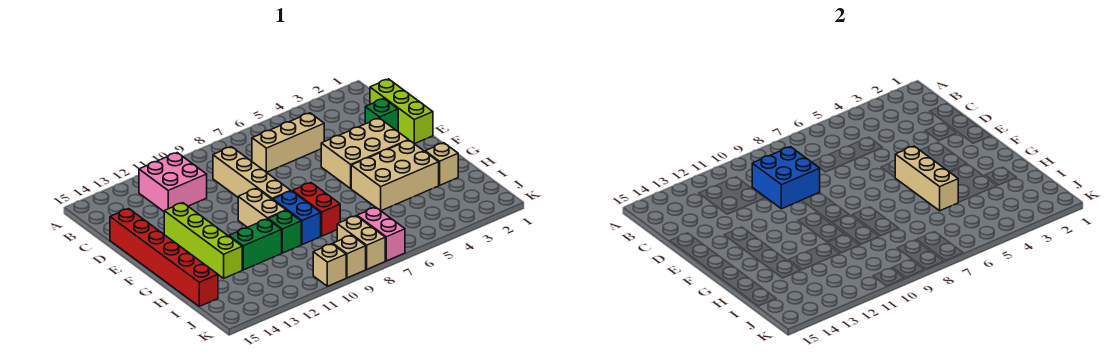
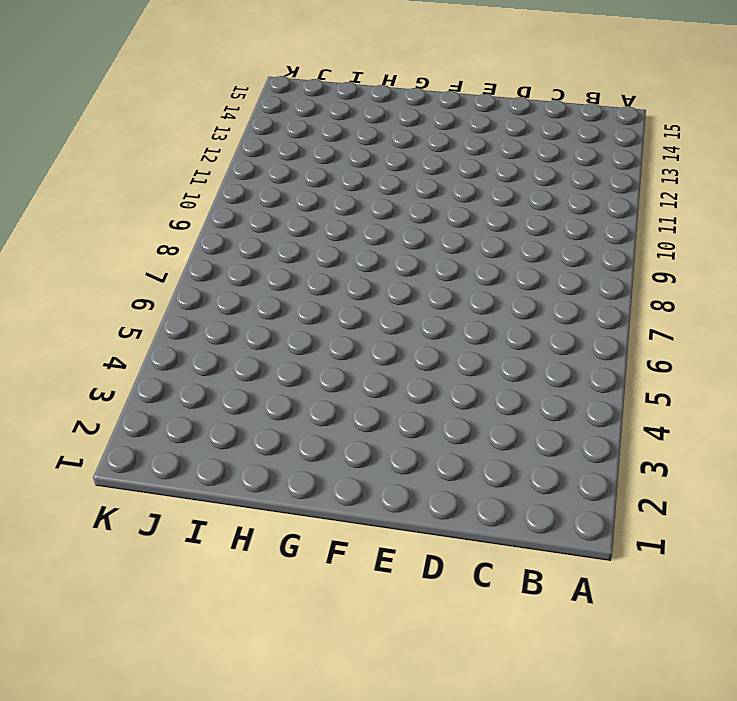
none -> pink brick B11:C12 level 1
none -> lime brick C1:E1 level 1
none -> tan brick C5:C7 level 1

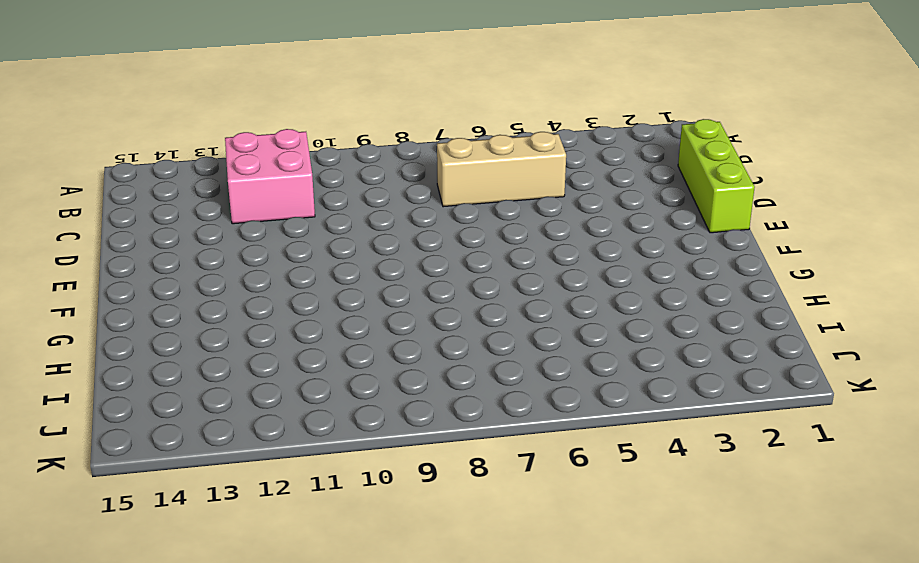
none -> tan brick C9:F9 level 1
none -> green brick D2 level 1
none -> red brick D15:I15 level 1

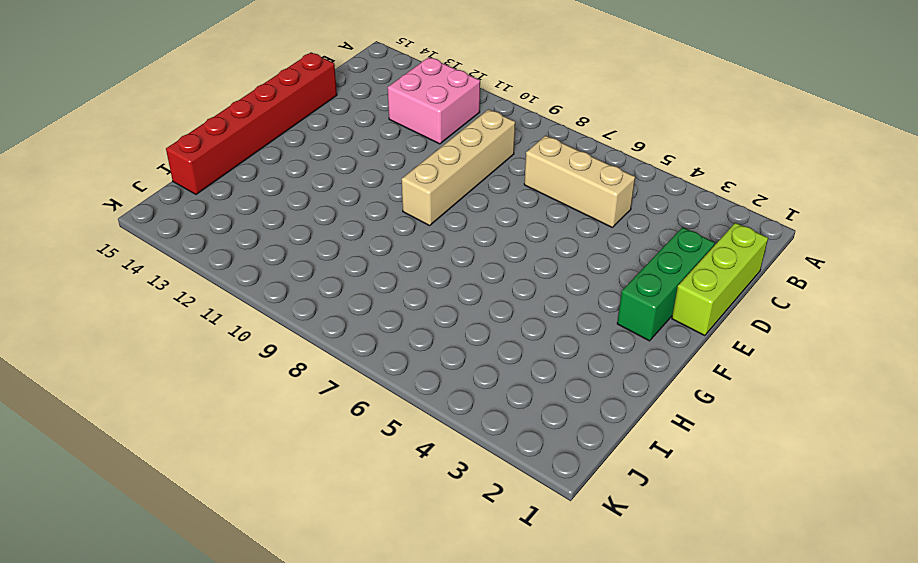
green brick D2:F2 level 1 -> green brick D2 level 1
none -> tan brick E3:F5 level 1
none -> lime brick E13:H13 level 1
none -> tan brick F10:G10 level 1

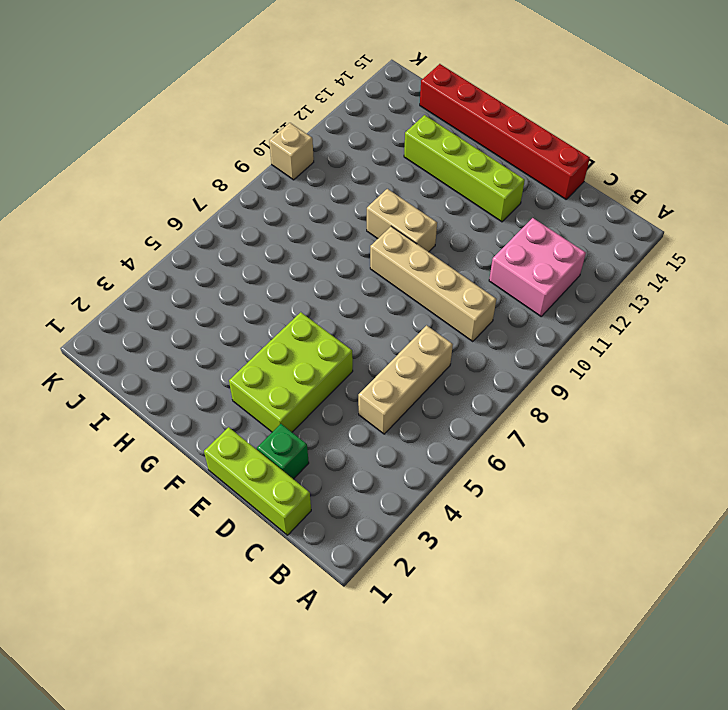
lime brick E3:F5 level 1 -> tan brick E3:F5 level 1
none -> tan brick G3:H5 level 1
none -> red brick G8:H8 level 1
none -> blue brick G9:H9 level 1

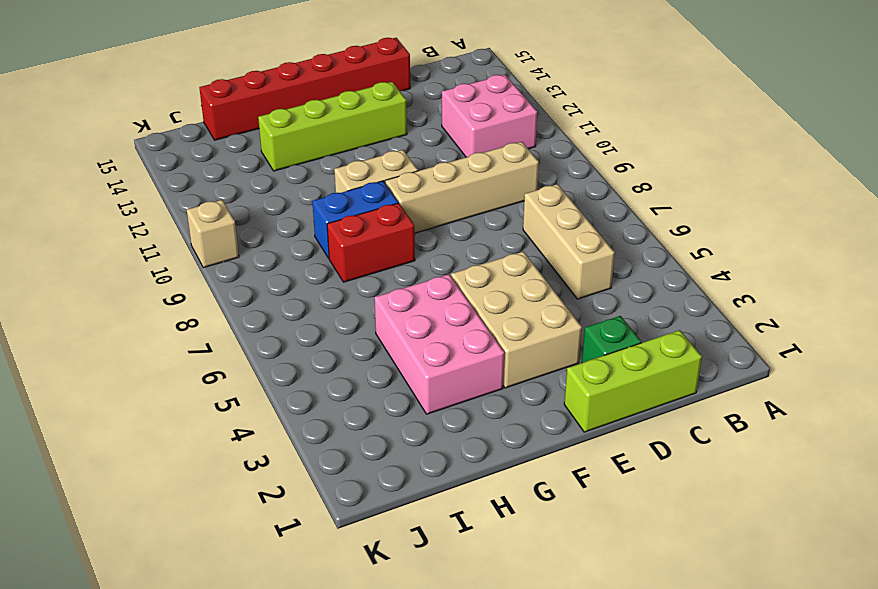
pink brick G3:H5 level 1 -> tan brick G3:H5 level 1
none -> tan brick H2 level 1
none -> green brick H10 level 1
none -> green brick H11:H12 level 1

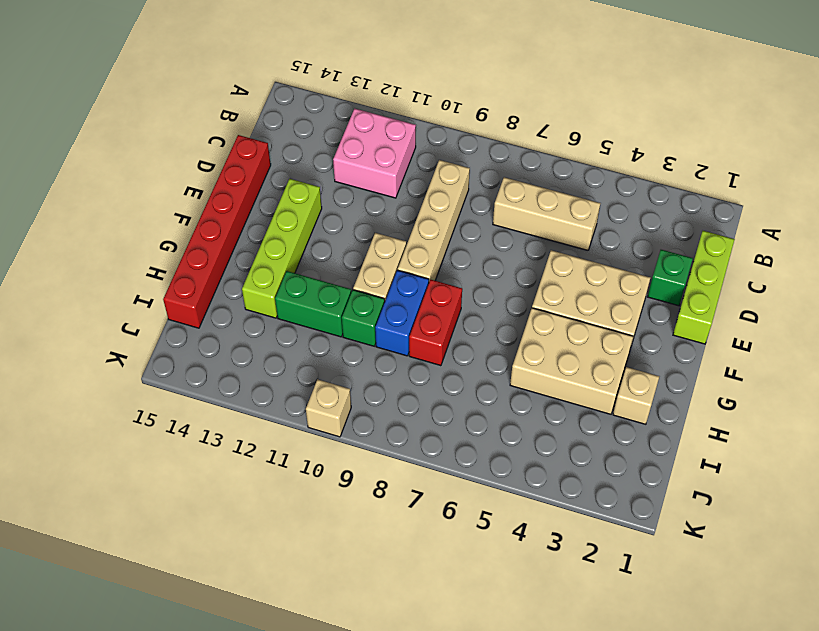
none -> pink brick J7:K7 level 1
none -> tan brick J8:K8 level 1
none -> tan brick K9 level 1

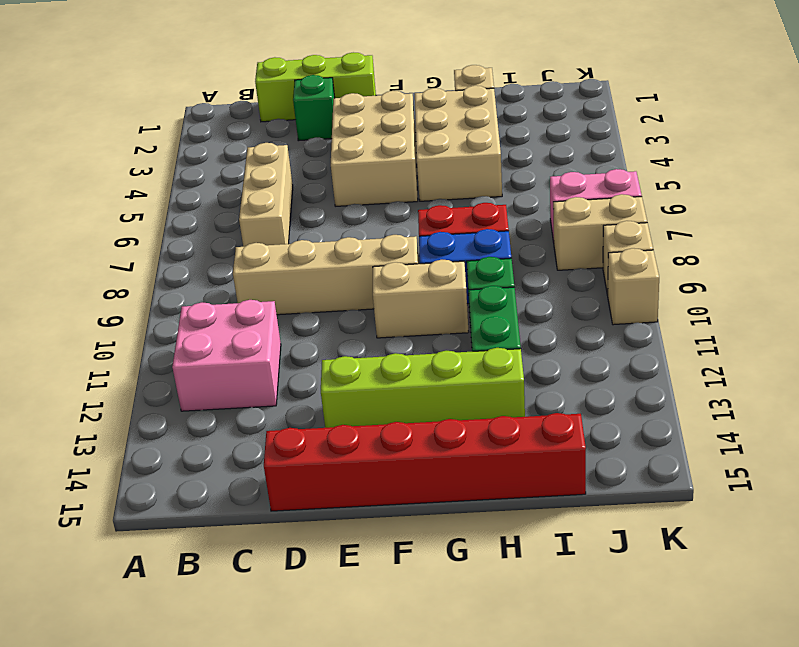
none -> blue brick C9:D10 level 2
none -> tan brick F5:H5 level 2

